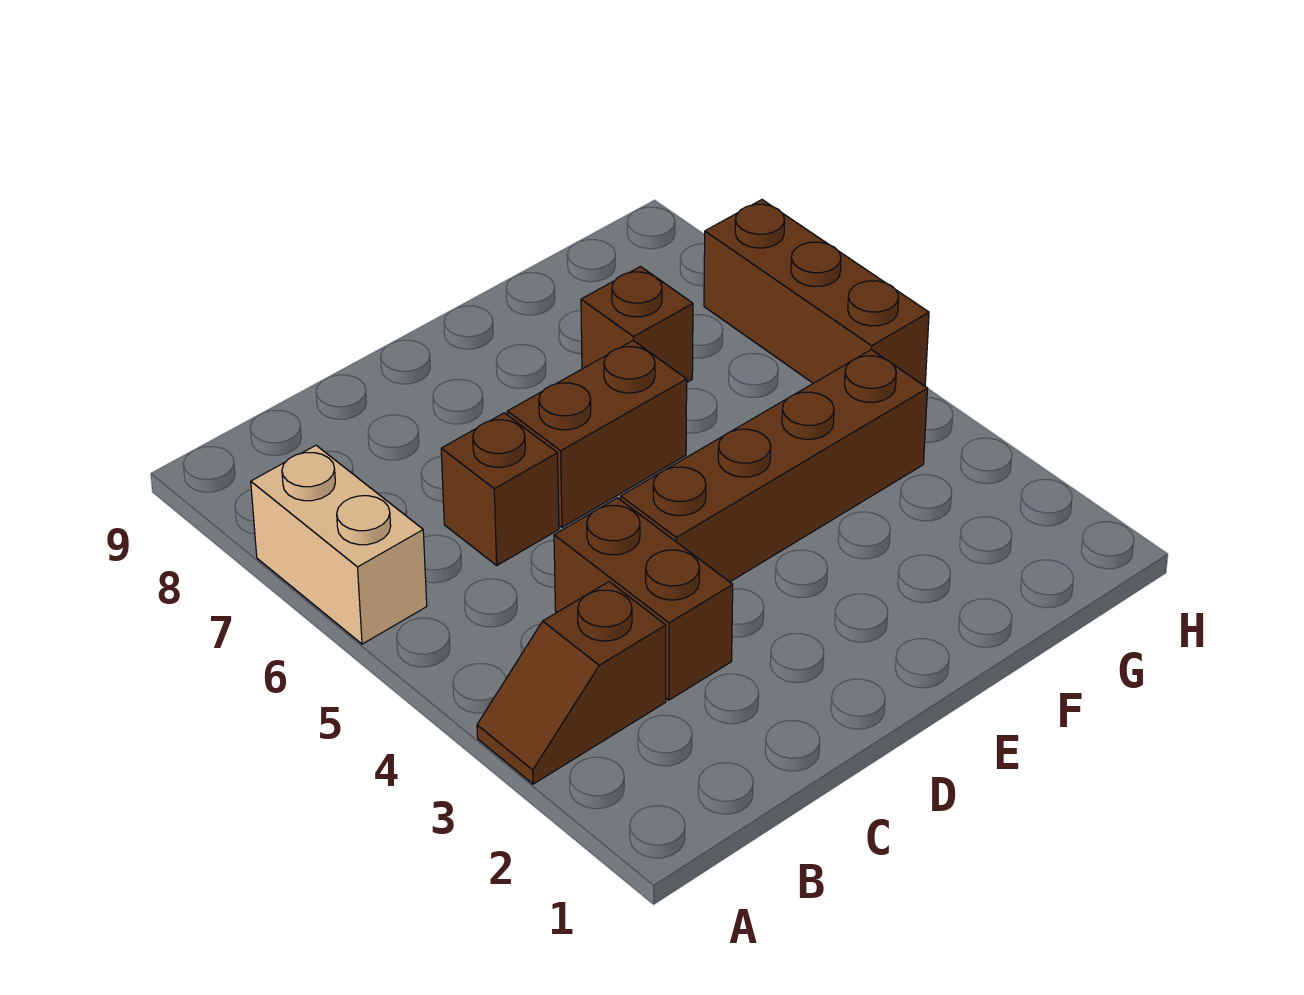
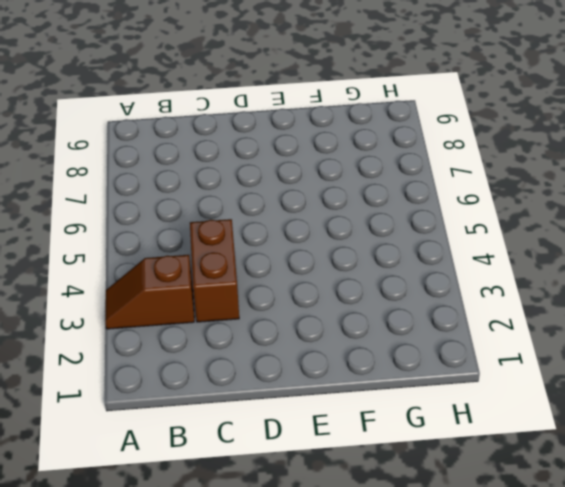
none -> tan brick A6:A7 level 1
none -> brown brick C6 level 1

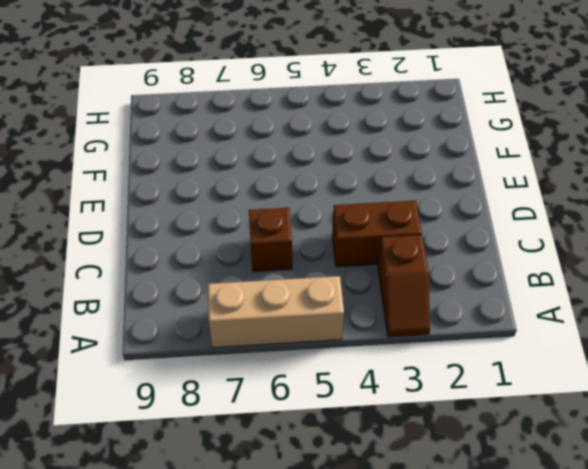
tan brick A5:A7 level 1 -> tan brick A6:A7 level 1
none -> brown brick D4:G4 level 1
none -> brown brick D6:E6 level 1

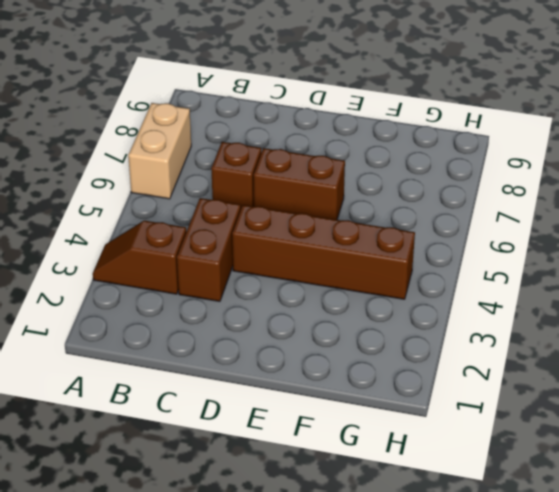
none -> brown brick F7 level 1
none -> brown brick H5:H7 level 1

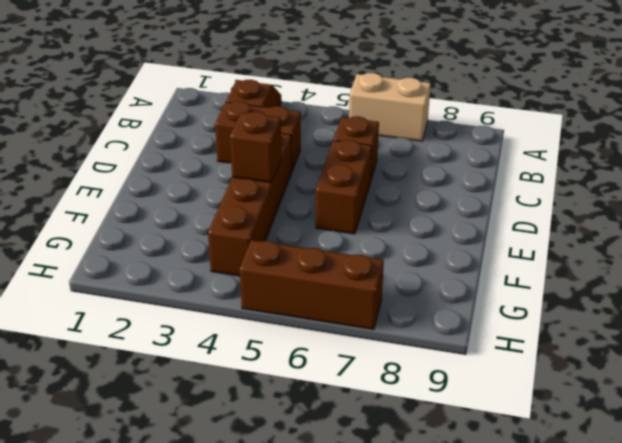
brown brick E4 level 2 -> brown brick F7 level 1

